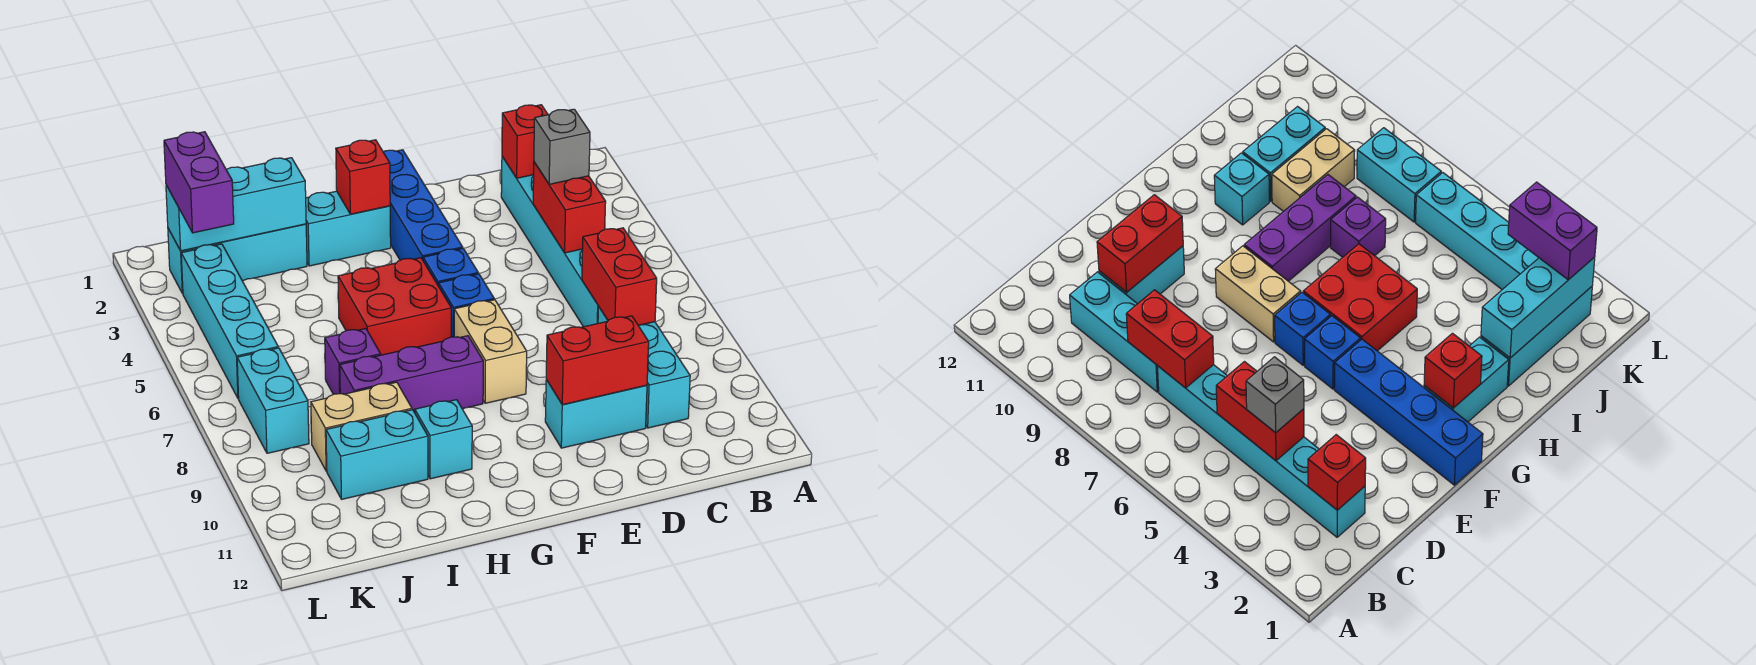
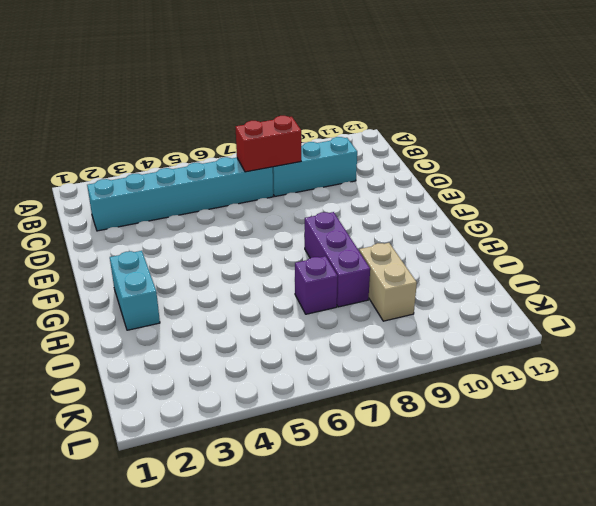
none -> cyan brick D10:E10 level 1
none -> blue brick F1:F4 level 1
none -> blue brick F5 level 1

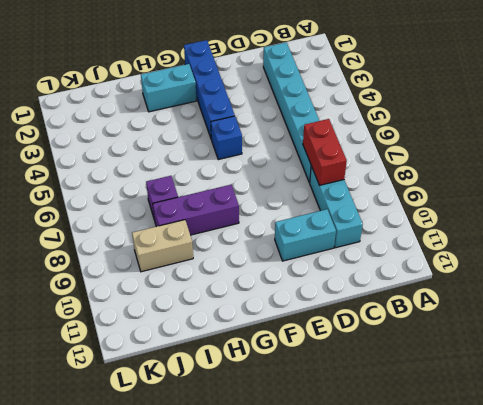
none -> blue brick F6 level 1
none -> tan brick F7:F8 level 1
none -> red brick G5:H6 level 1

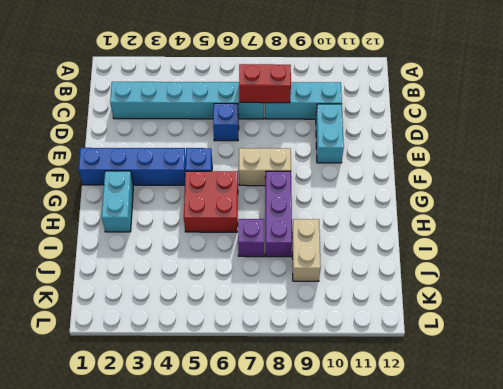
blue brick D6 level 1 -> blue brick F6 level 1
none -> cyan brick H10 level 1
none -> cyan brick I2:K2 level 1
none -> cyan brick I10:J10 level 1

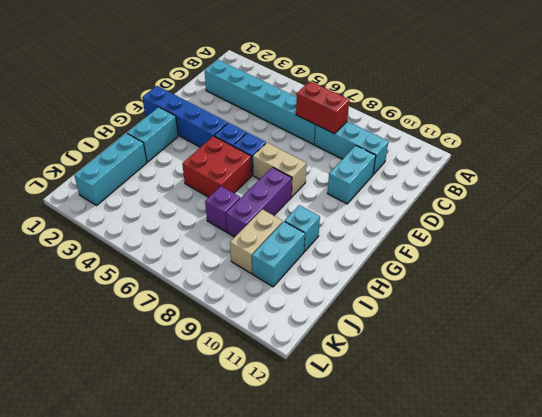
none -> cyan brick K3:K6 level 1
none -> cyan brick K7:K8 level 1
none -> red brick C2 level 2

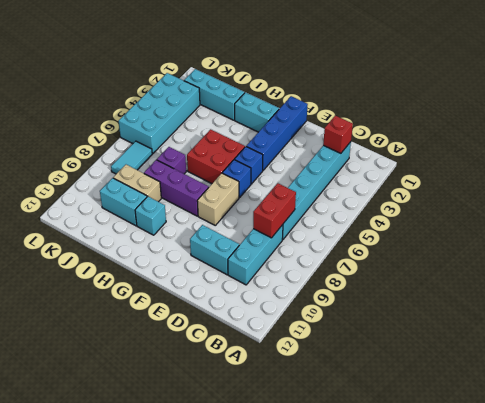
cyan brick K3:L6 level 1 -> cyan brick K3:K6 level 1
cyan tile K7:K8 level 1 -> cyan brick K7:K8 level 1
none -> red brick C4:C5 level 2
none -> red brick D10:E10 level 2
none -> red brick G2 level 2

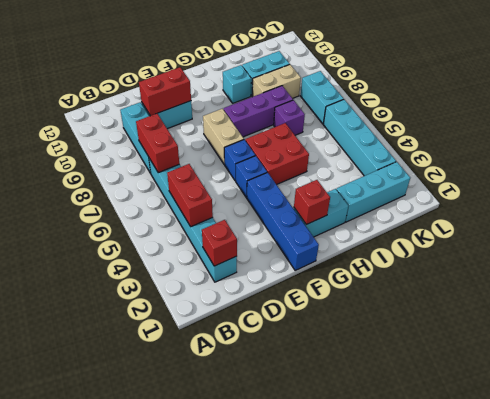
none -> cyan brick I2:K2 level 2
none -> grey brick C4 level 3
none -> purple brick K2:K3 level 3

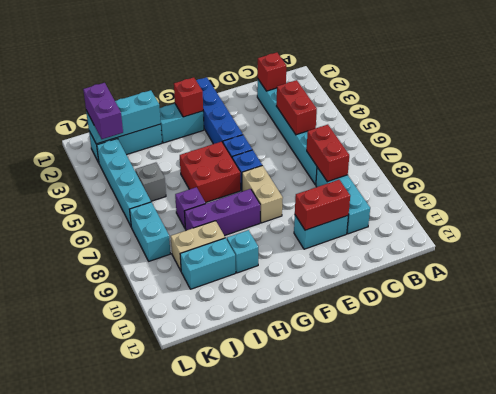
grey brick J5 level 1 -> grey brick C4 level 3

